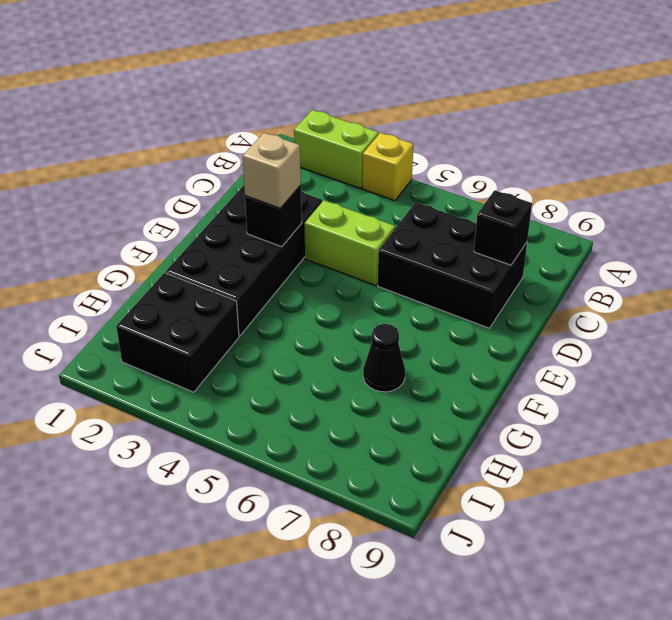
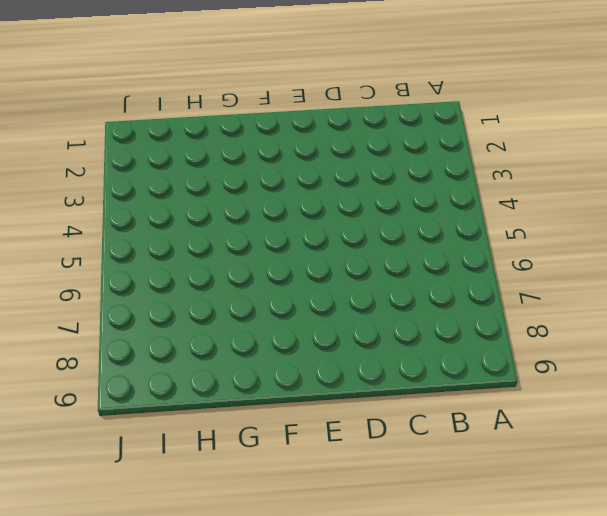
none -> lime brick A2:A3 level 1
none -> yellow brick A4 level 1

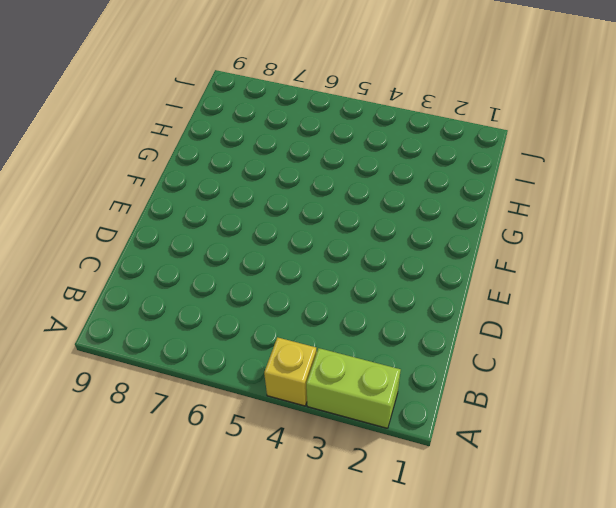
none -> black brick C6:D8 level 1
none -> black brick D2:G3 level 1

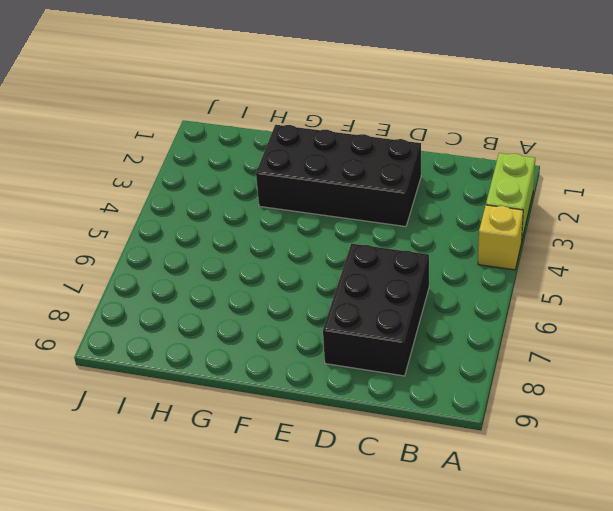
none -> lime brick D4:D5 level 1
none -> black cone G7 level 1

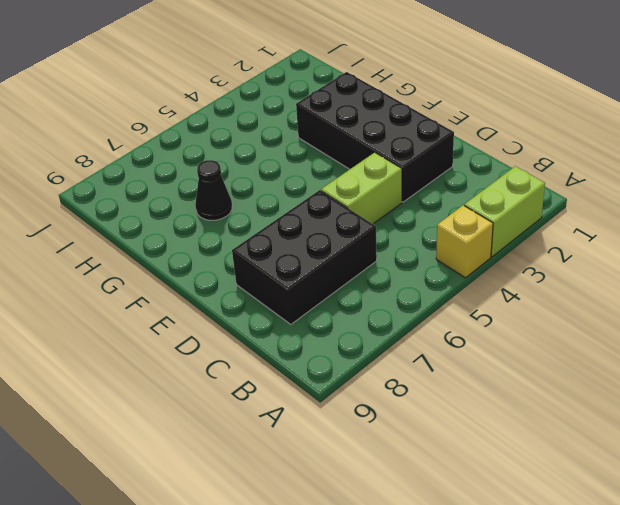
none -> black brick H2:I3 level 1
none -> black brick C8 level 2

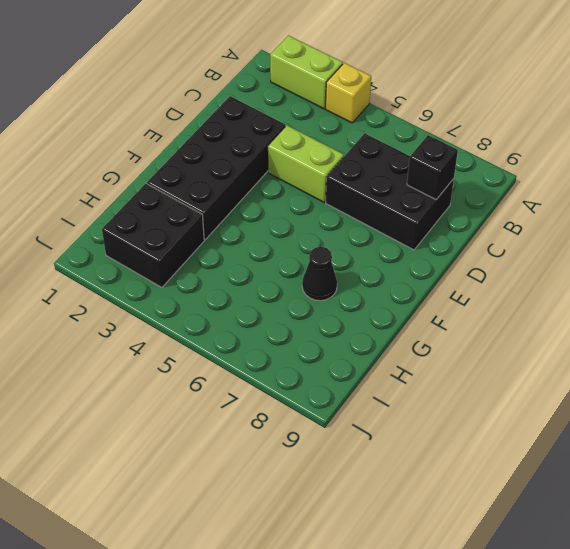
none -> black brick E3 level 2
none -> tan brick E3 level 3

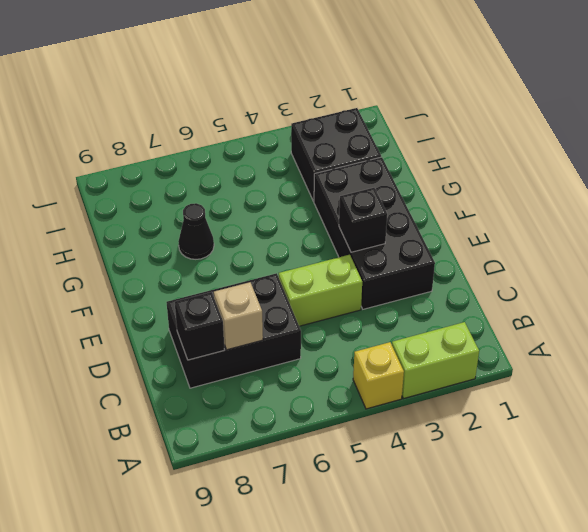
tan brick C7 level 2 -> tan brick E3 level 3

